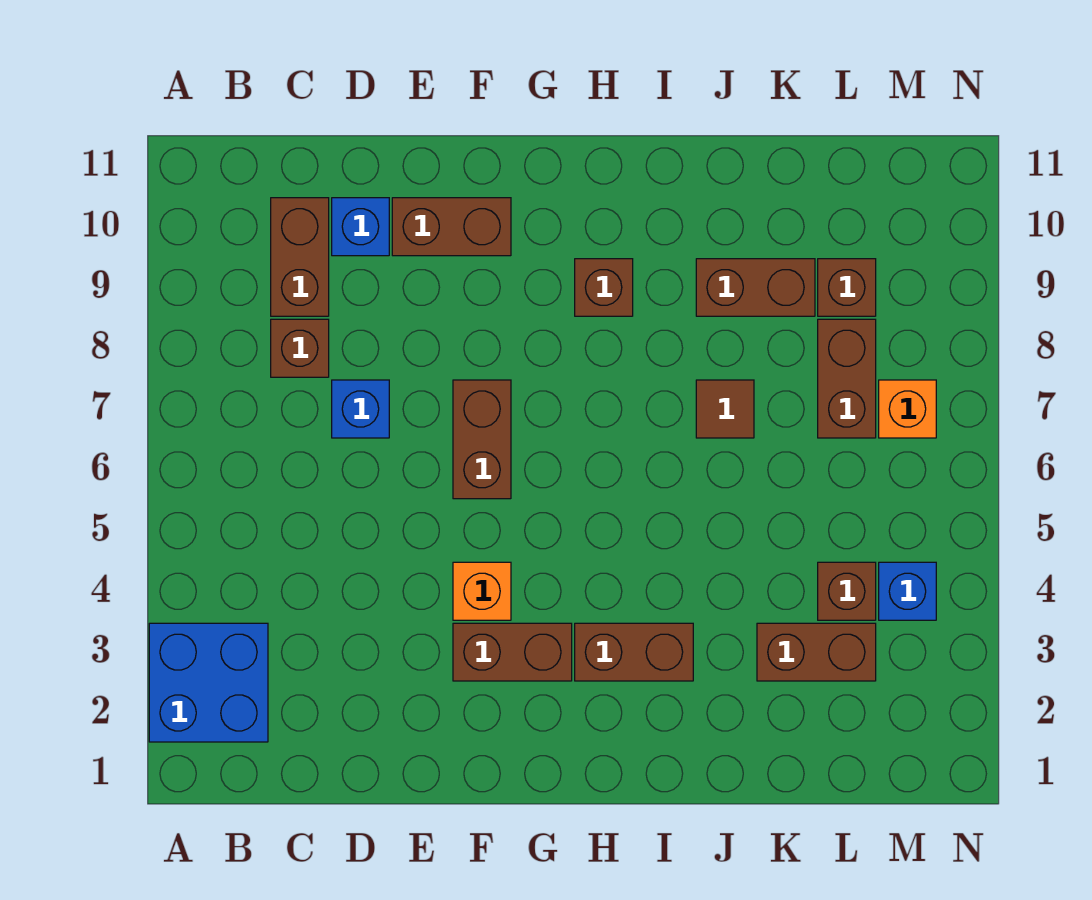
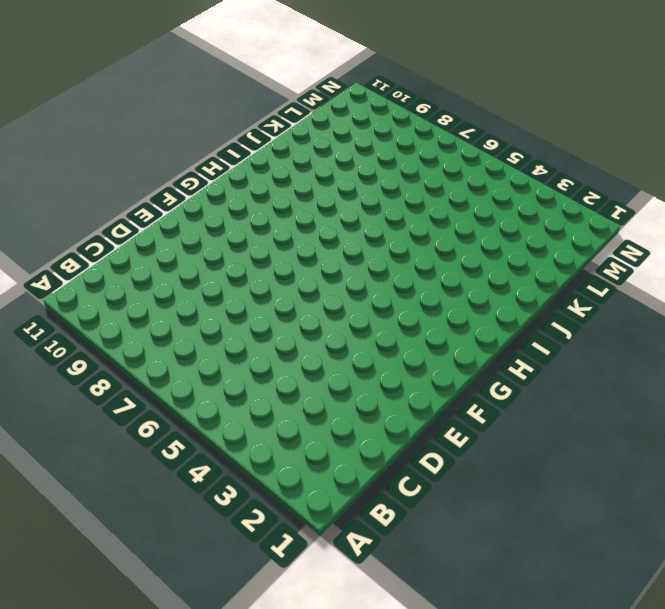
none -> blue brick A2:B3 level 1
none -> brown brick C8 level 1
none -> brown brick C9:C10 level 1

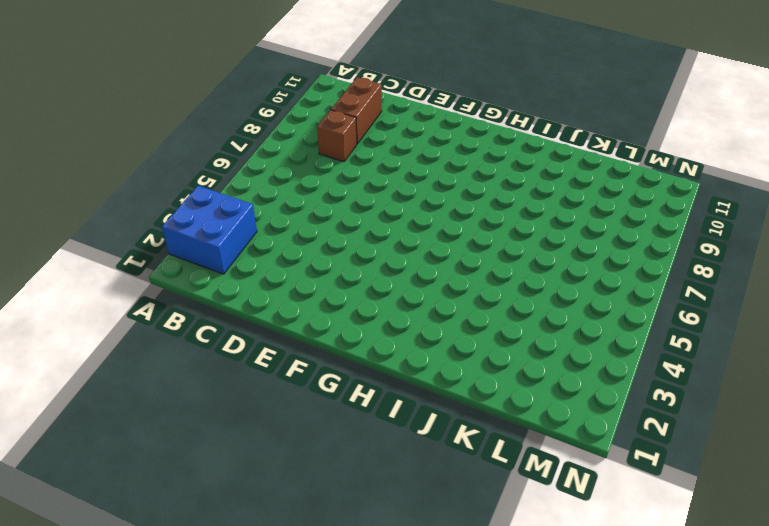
none -> blue brick D7 level 1
none -> blue brick D10 level 1
none -> brown brick E10:F10 level 1

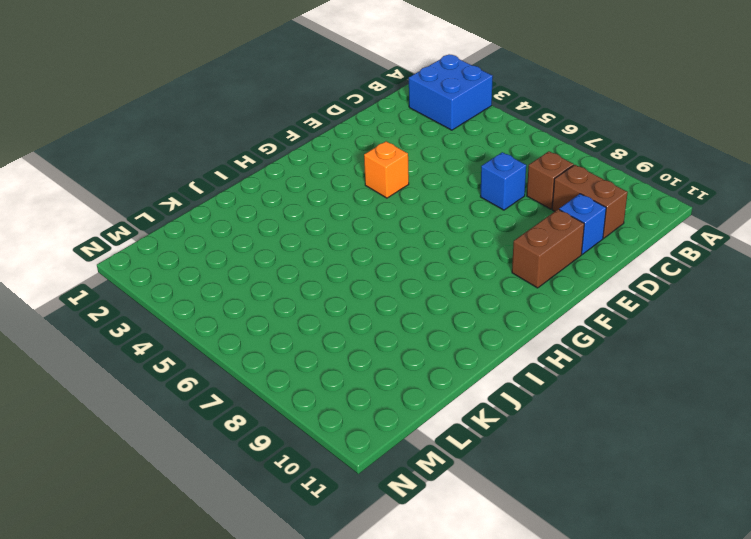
none -> brown brick F3:G3 level 1
none -> brown brick F6:F7 level 1
none -> brown brick H3:I3 level 1

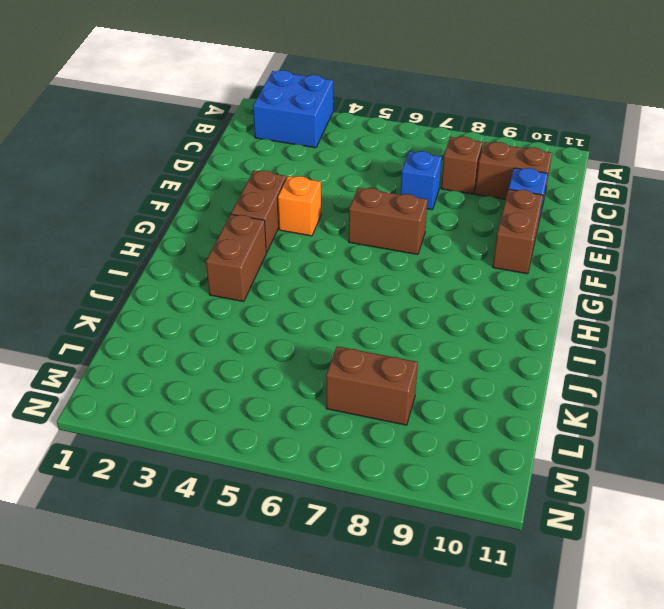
none -> brown brick H9 level 1
none -> brown tile J7 level 1
none -> brown brick J9:K9 level 1

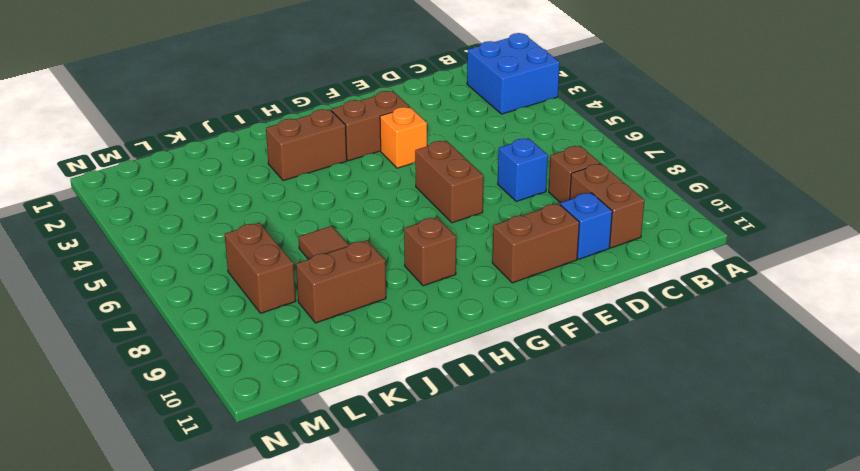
none -> brown brick K3:L3 level 1
none -> brown brick L4 level 1
none -> brown brick L9 level 1

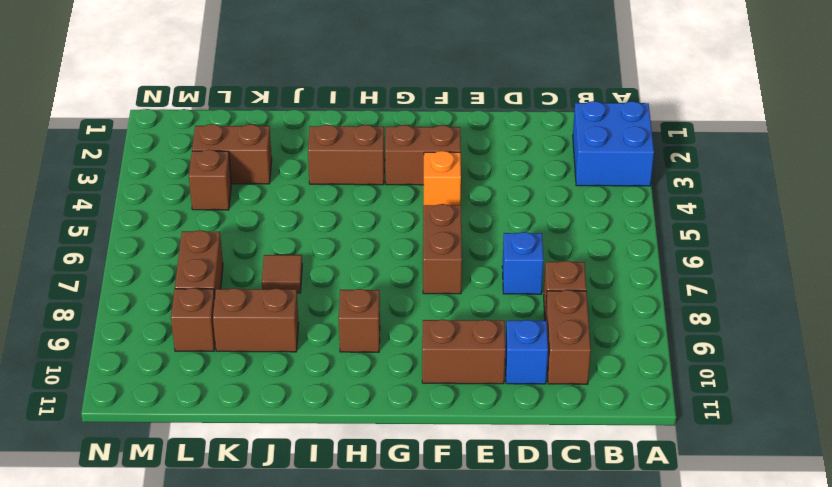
none -> blue brick M4 level 1
none -> orange brick M7 level 1

